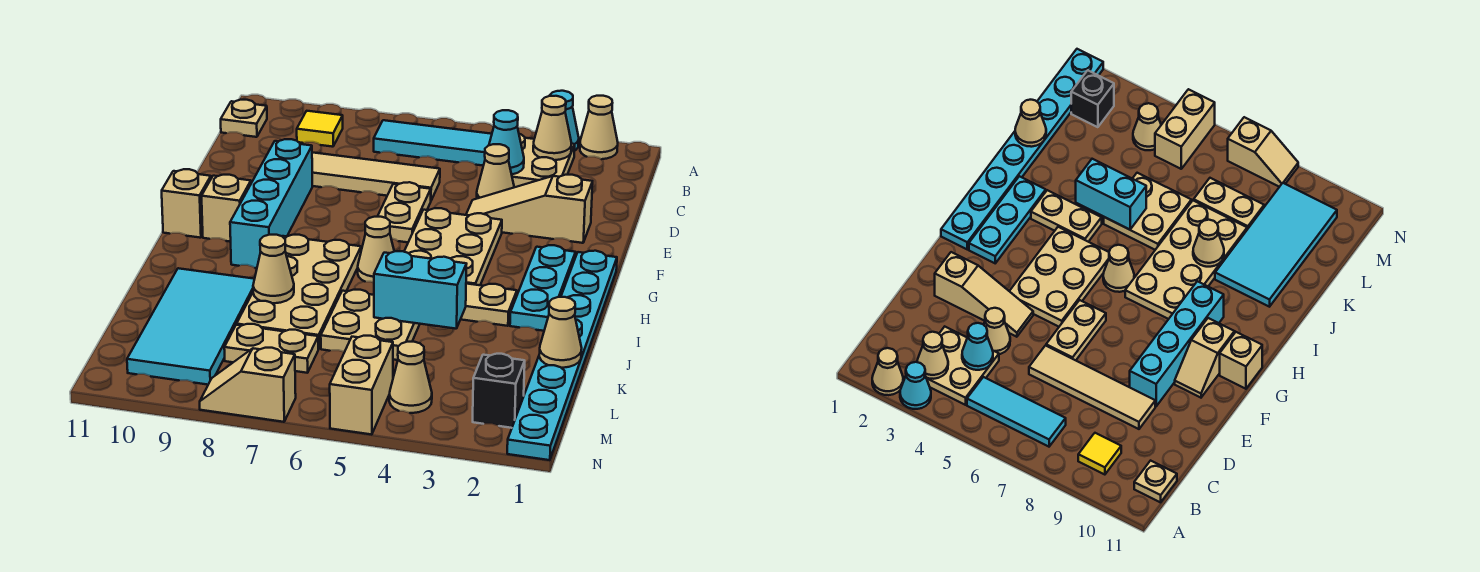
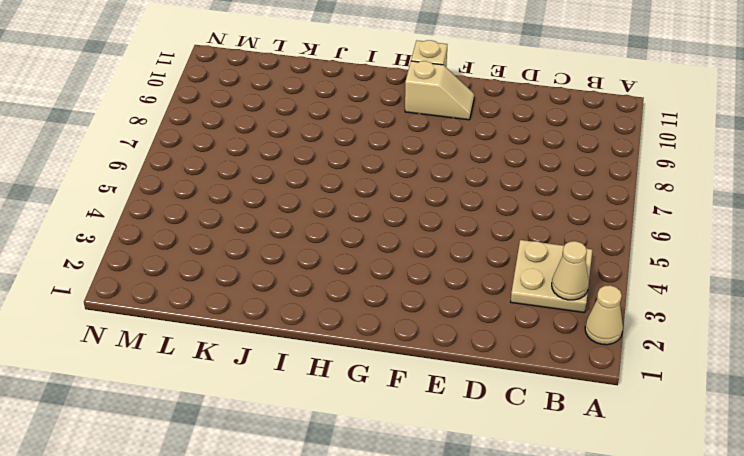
none -> cyan cone A3 level 1
none -> cyan tile B5:B7 level 1
none -> yellow tile B9 level 1
none -> tan plate B11 level 1

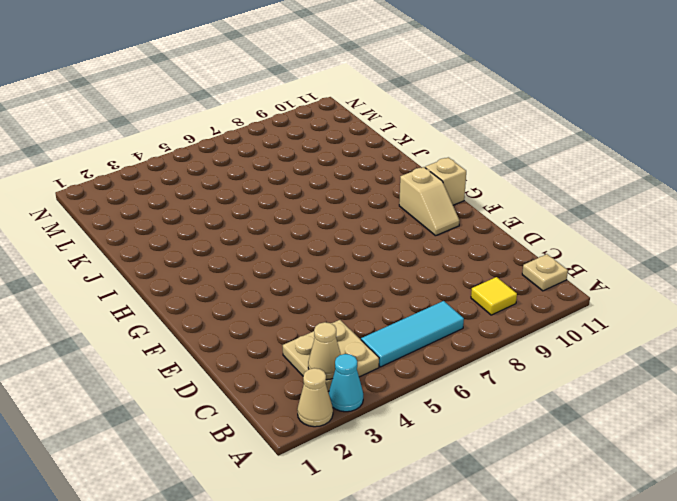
none -> tan cone D4 level 1
none -> tan tile D6:D9 level 1
none -> tan slope E2:E4 level 1 top 2
none -> tan plate E6:F6 level 1

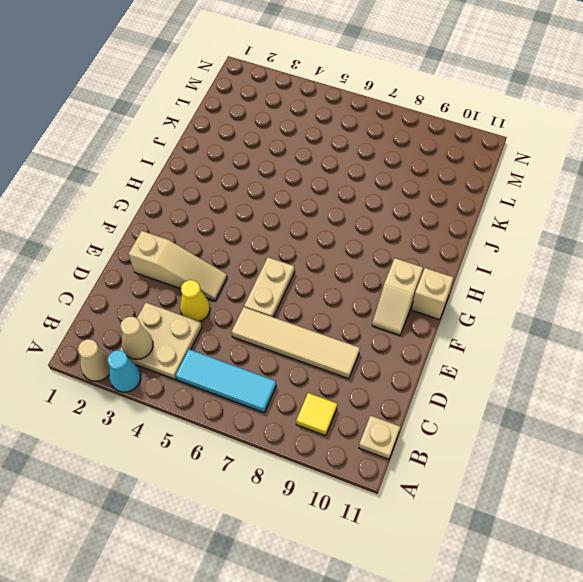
yellow cone D4 level 1 -> tan cone D4 level 1
none -> cyan brick E9:H9 level 1
none -> tan plate F4:H5 level 1
none -> cyan plate G1:N1 level 1
none -> cyan plate G2:I2 level 1

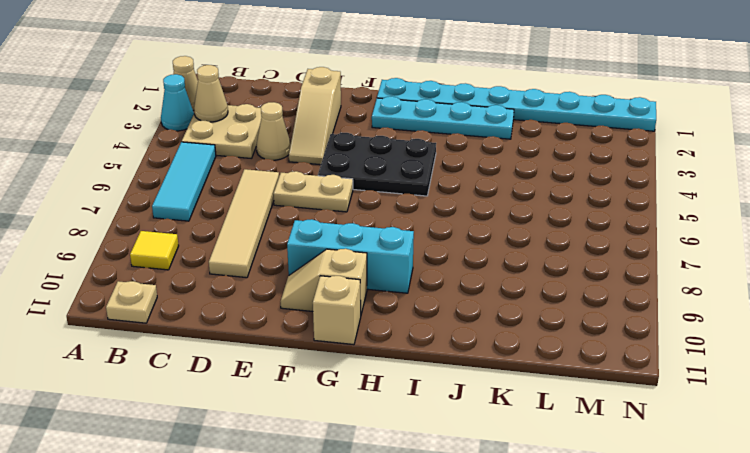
black plate F4:H5 level 1 -> tan plate F4:H5 level 1
cyan brick F9:H9 level 1 -> cyan brick E9:H9 level 1
cyan plate G2:J2 level 1 -> cyan plate G2:I2 level 1
none -> tan cone H6 level 1
none -> tan plate H7:K8 level 1
none -> tan plate I3:I4 level 1
none -> tan plate J5:K6 level 1

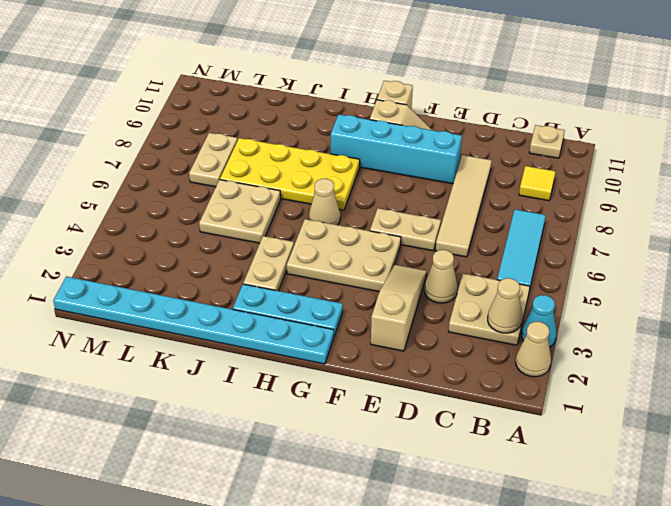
yellow plate H7:K8 level 1 -> tan plate H7:K8 level 1
none -> cyan tile J9:M10 level 1
none -> black brick M2 level 1
none -> tan cone M4 level 1
none -> tan brick M5:N5 level 1

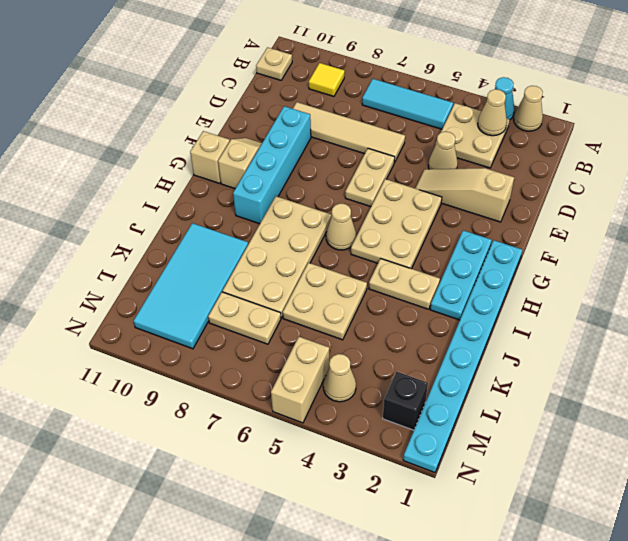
none -> tan slope N7:N8 level 1 top 7
none -> cyan cone C4 level 2
none -> cyan brick J4:J5 level 2
none -> tan cone J8 level 2

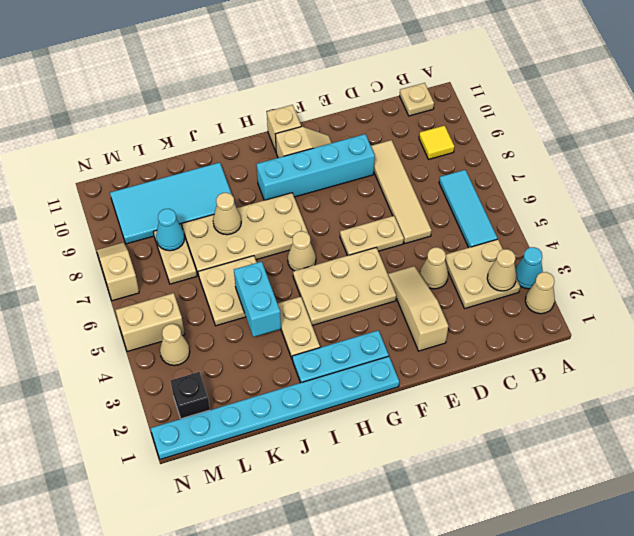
cyan cone L8 level 2 -> cyan cone C4 level 2
none -> tan cone K1 level 2

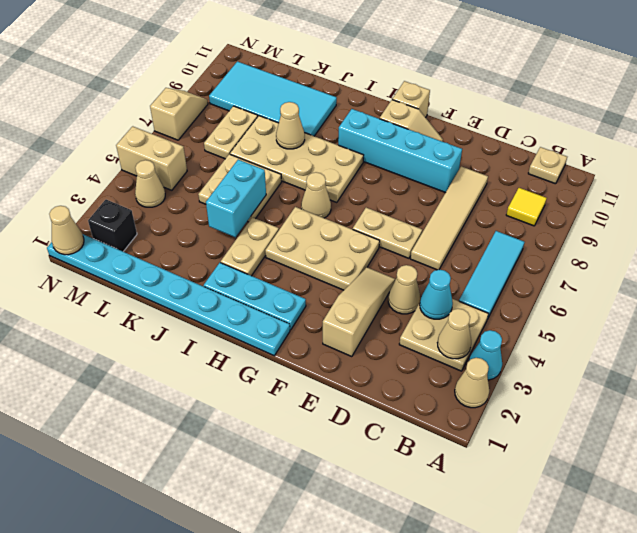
tan cone N1 level 2 -> tan cone K1 level 2

